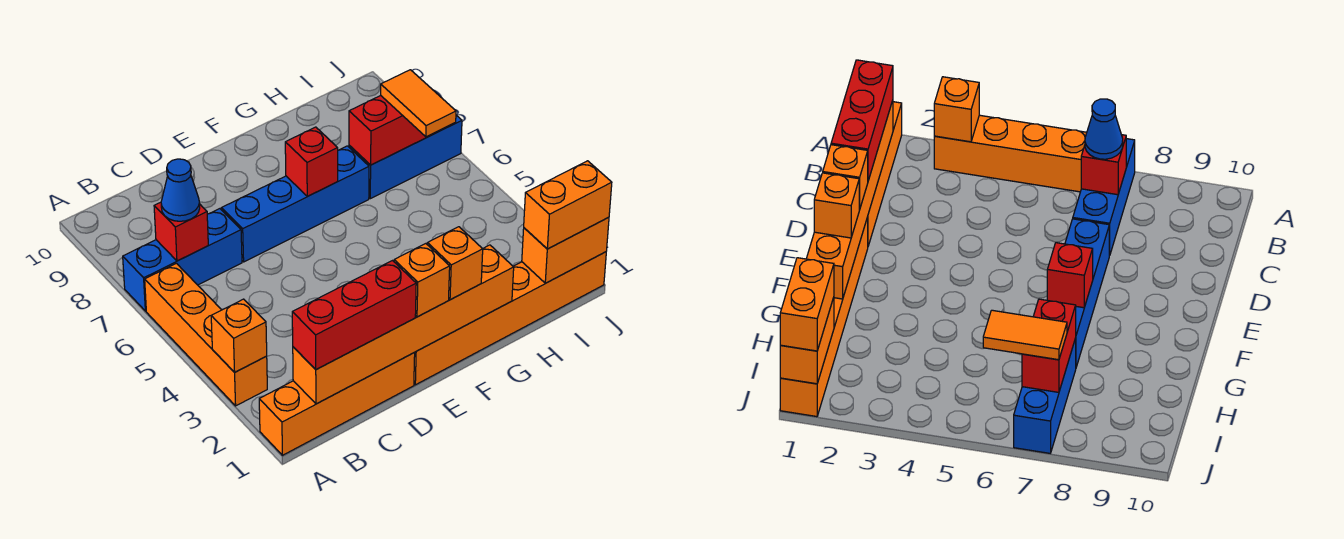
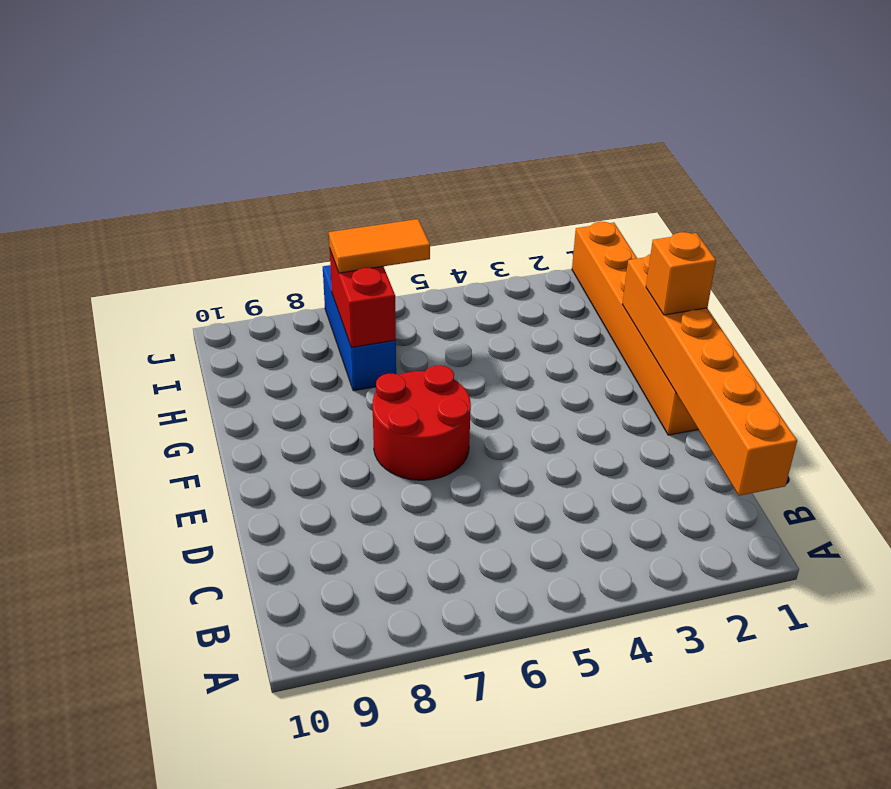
red round brick E6:F7 level 1 -> blue brick D7:G7 level 1
none -> orange brick A1:D1 level 1
none -> orange brick A3:A6 level 1
none -> blue brick A7:C7 level 1

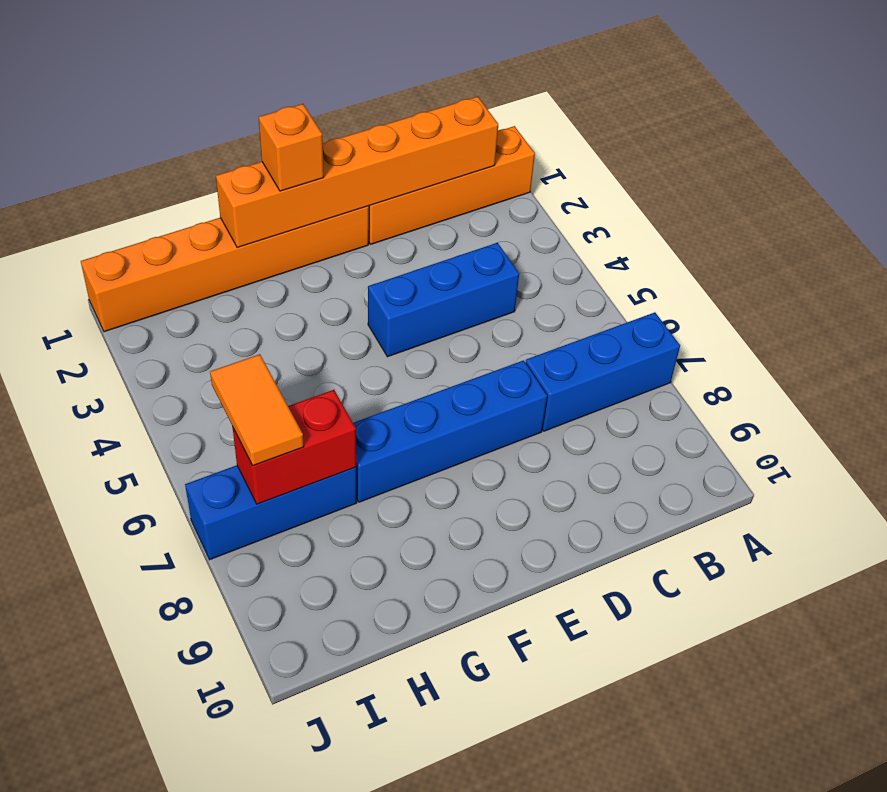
blue brick C4:E4 level 1 -> none
none -> orange brick A3:A6 level 1
none -> orange brick A3 level 2
none -> red brick B7 level 2

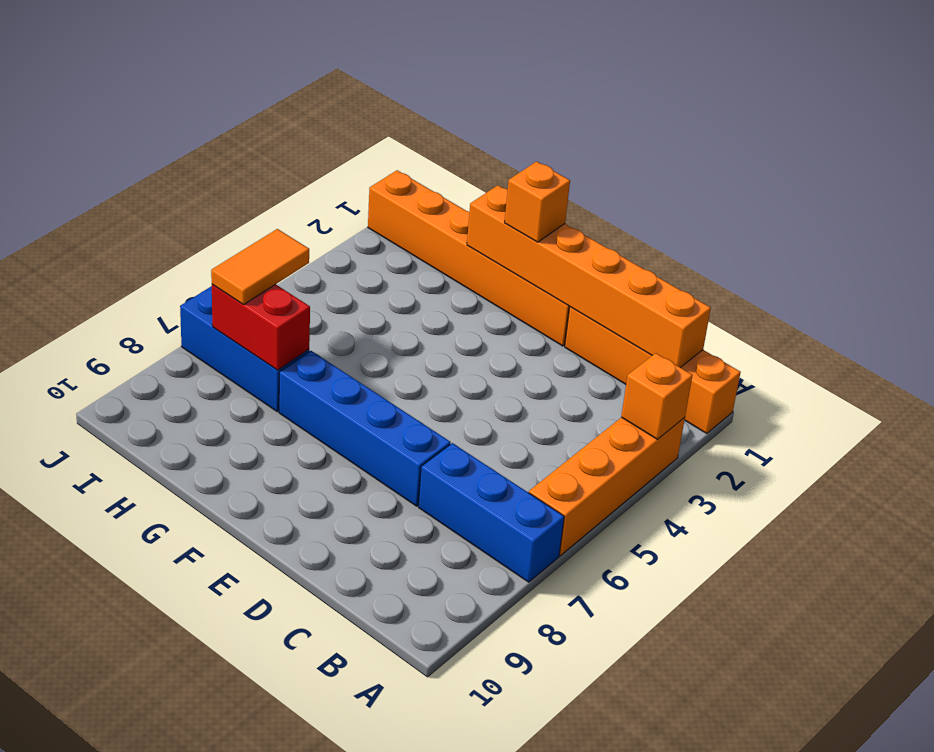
none -> red brick B7 level 2
none -> red brick F7 level 2
none -> orange brick I1:J1 level 2

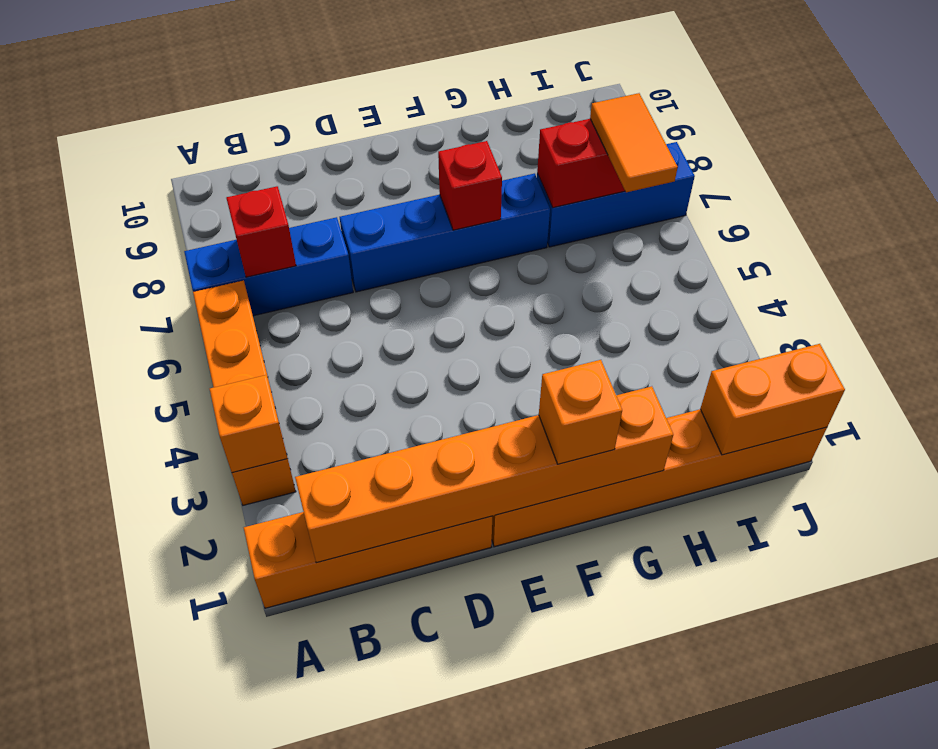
none -> red brick B1:D1 level 3
none -> blue cone B7 level 3
none -> orange brick E1 level 3

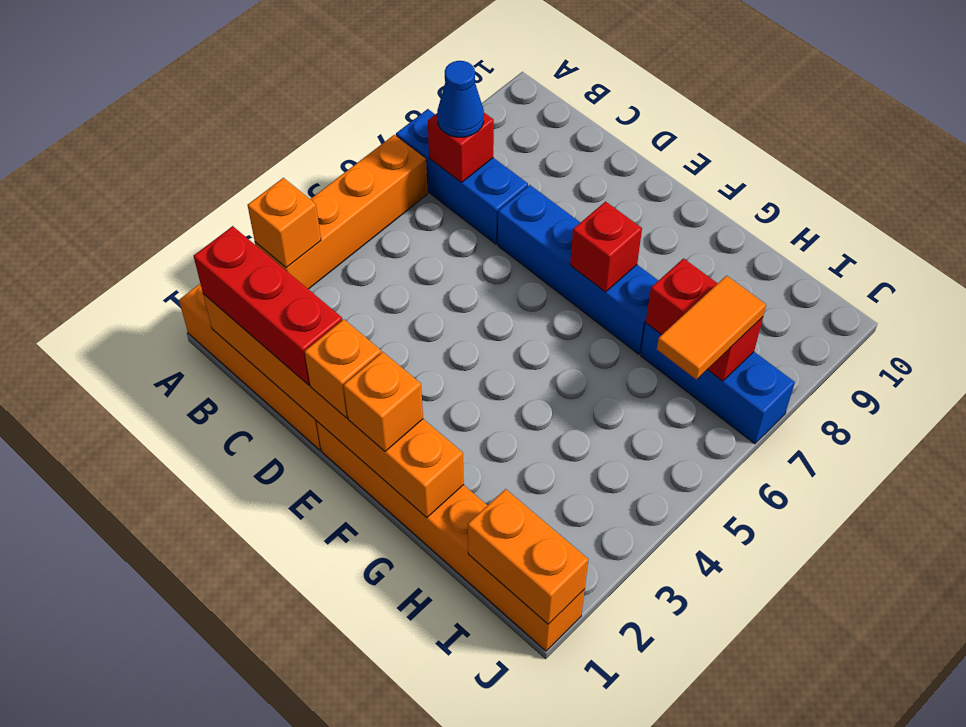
none -> orange brick I1:J1 level 3

